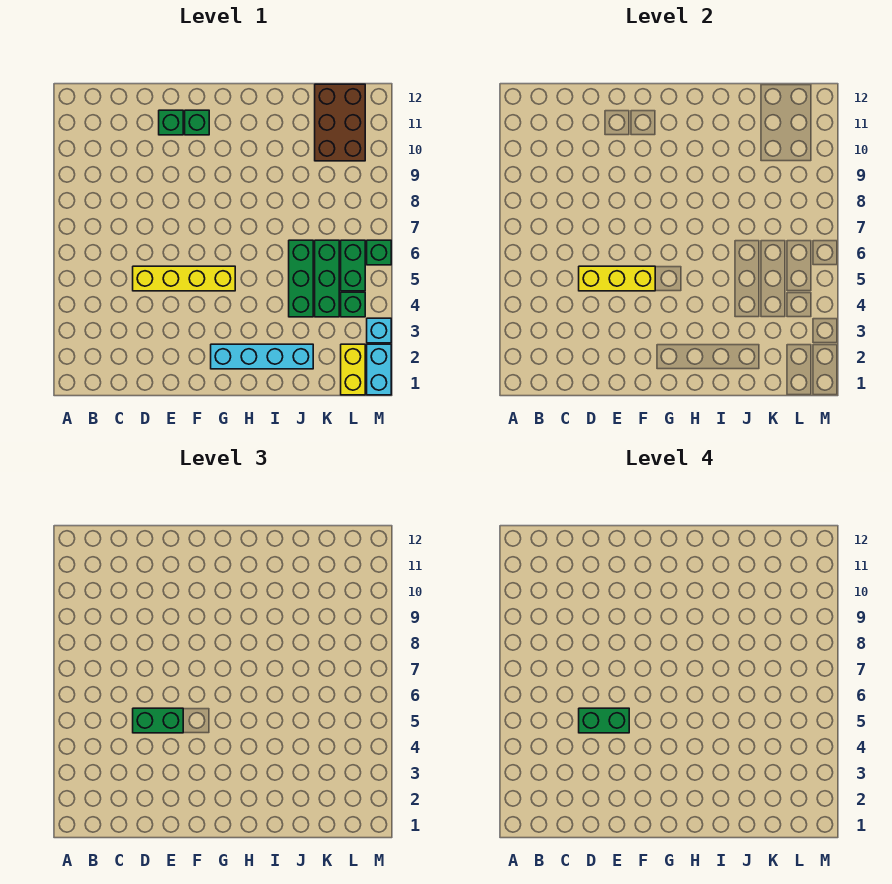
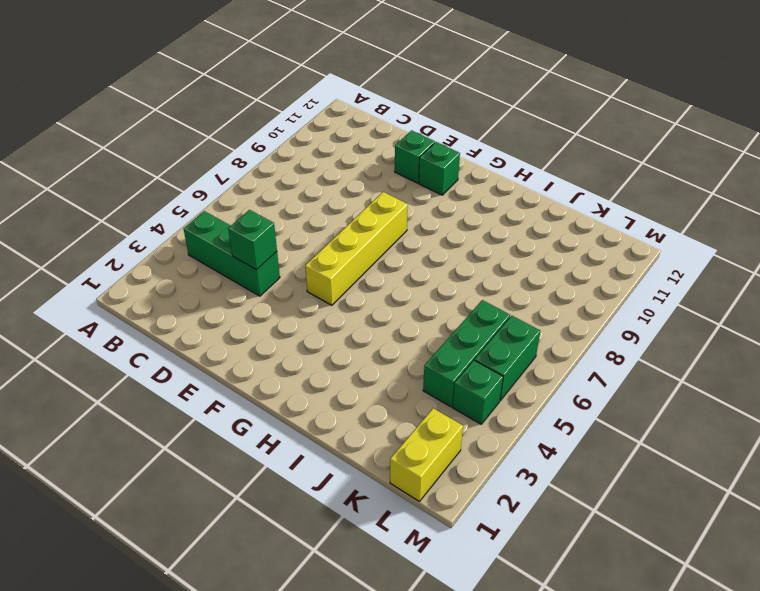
green brick B4:D4 level 1 -> green brick J4:J6 level 1
green brick D4 level 2 -> green brick M6 level 1
yellow brick F5:F8 level 1 -> yellow brick D5:G5 level 1
none -> cyan brick G2:J2 level 1
none -> brown brick K10:L12 level 1
none -> cyan brick M1:M2 level 1

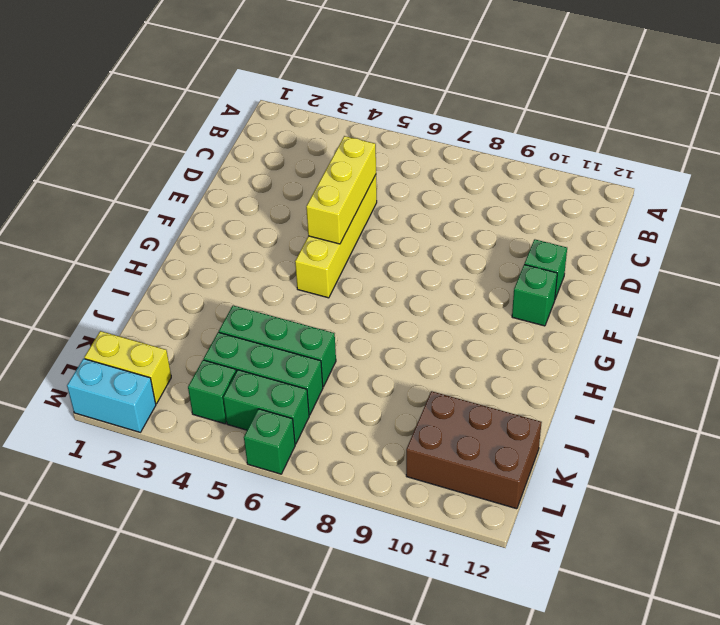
none -> cyan brick G2:J2 level 1
none -> cyan brick M3 level 1
none -> green brick D5:E5 level 3

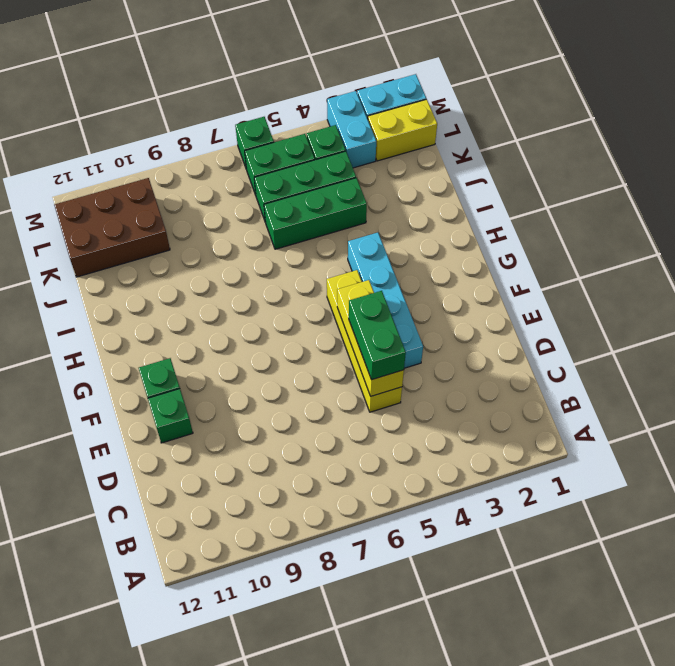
cyan brick E4:H4 level 1 -> cyan brick G2:J2 level 1
cyan brick L3:M3 level 1 -> cyan brick M3 level 1
none -> green brick D5:E5 level 4

